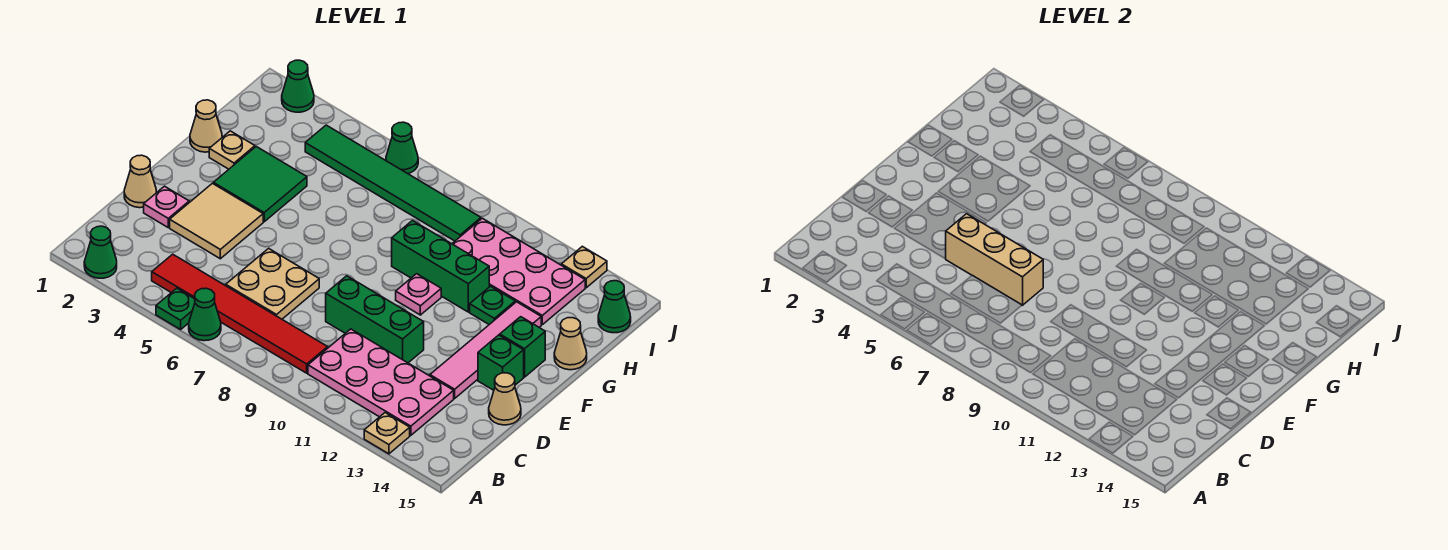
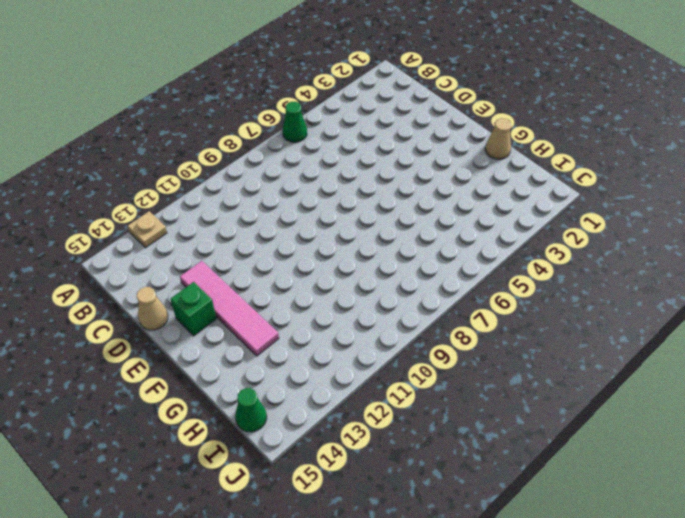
none -> green cone A2 level 1
none -> green plate A5 level 1
none -> red tile B4:B9 level 1

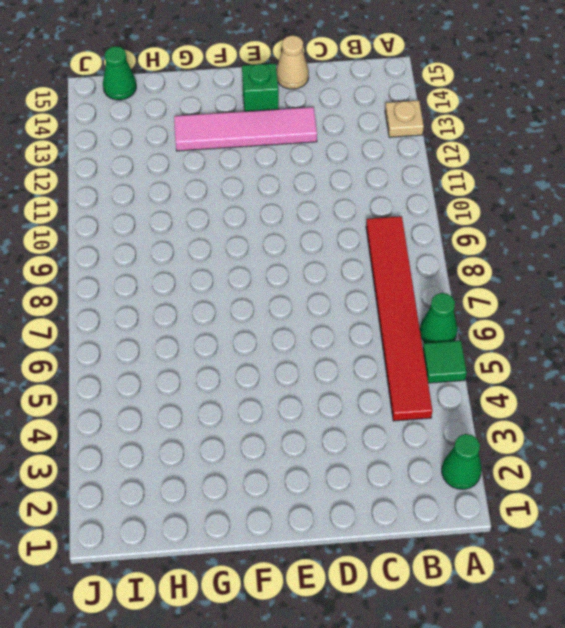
green tile A5 level 1 -> green plate A5 level 1
none -> pink plate B10:C13 level 1
none -> tan plate C6:D7 level 1
none -> tan cone D1 level 1

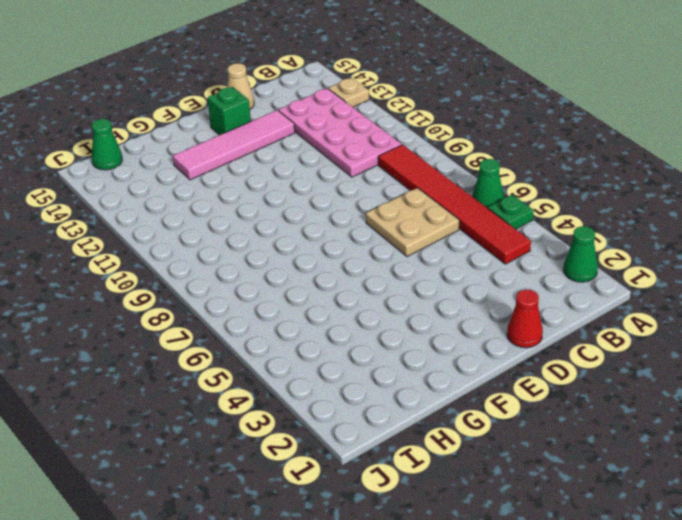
red cone D1 level 1 -> tan cone D1 level 1
none -> pink plate D2 level 1
none -> tan tile D3:E4 level 1
none -> green brick D9:D11 level 1

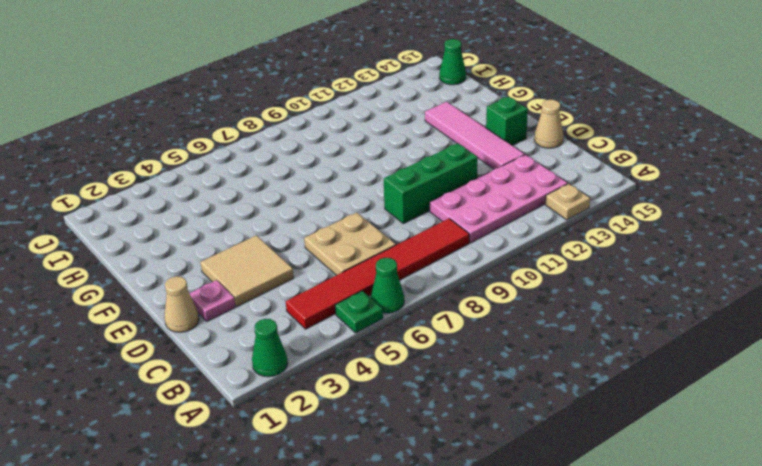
none -> green tile F3:G4 level 1
none -> pink plate F10 level 1
none -> green brick F14 level 1

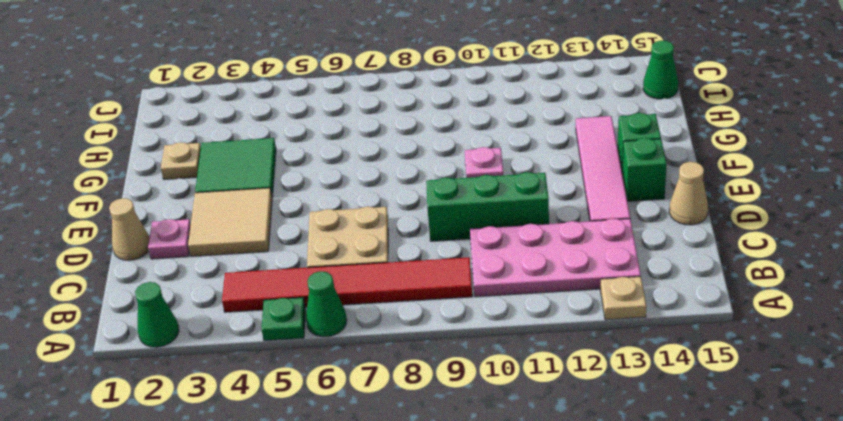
none -> tan cone G1 level 1
none -> green brick G9:G11 level 1
none -> green plate G12 level 1

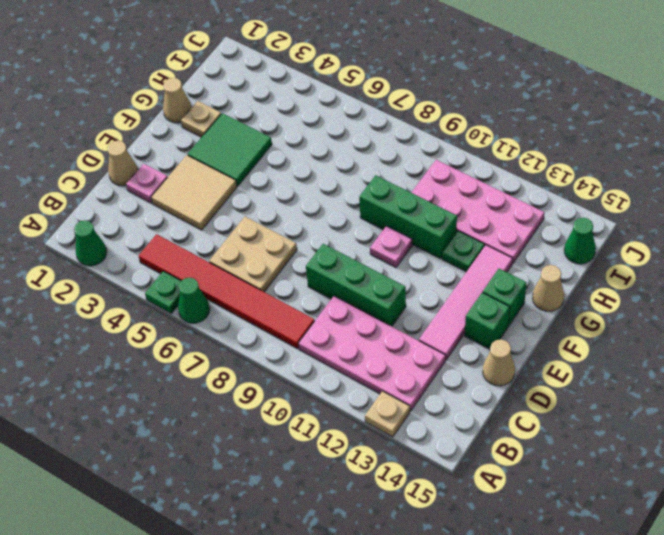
none -> green tile I4:I9 level 1
none -> green cone J2 level 1
none -> green cone J6 level 1

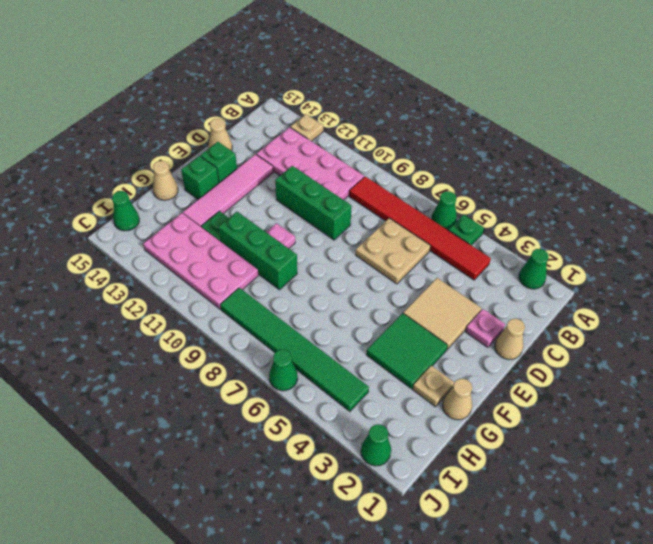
none -> tan plate J13 level 1
none -> tan brick D5:D7 level 2

